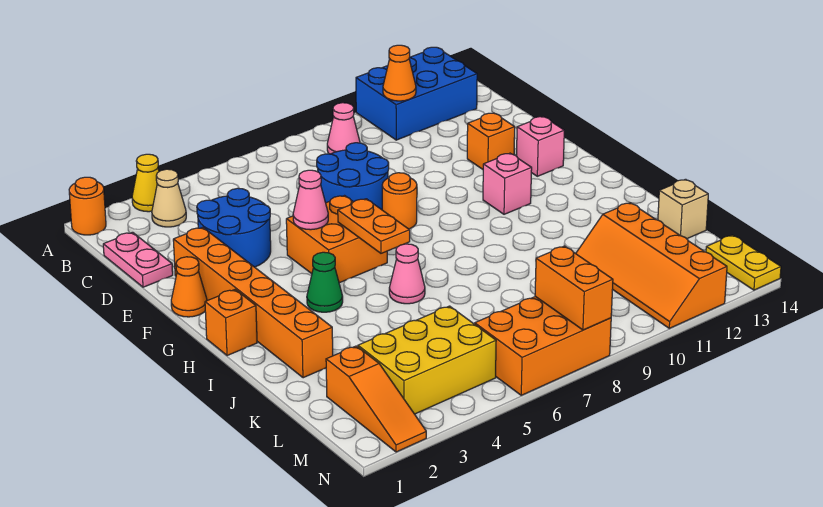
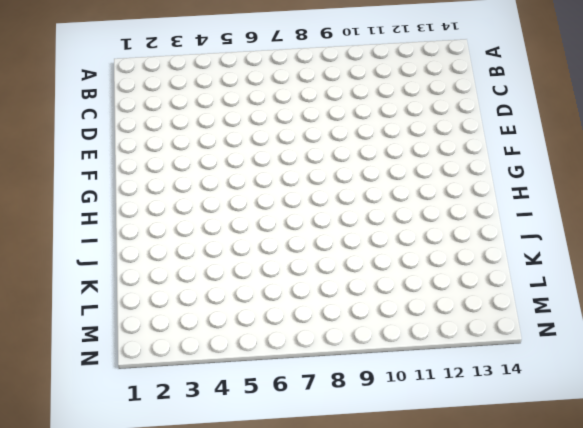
none -> orange round brick A1 level 1
none -> yellow cone A3 level 1
none -> blue brick A11:B13 level 1

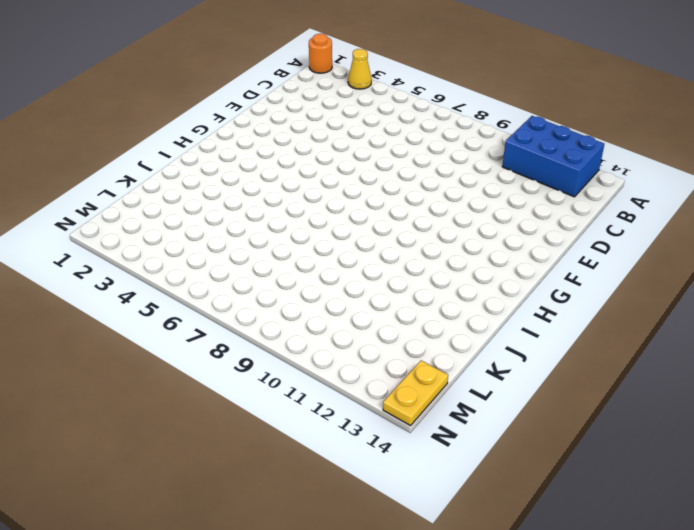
none -> tan cone B3 level 1
none -> pink cone B9 level 1
none -> pink plate C1:D1 level 1

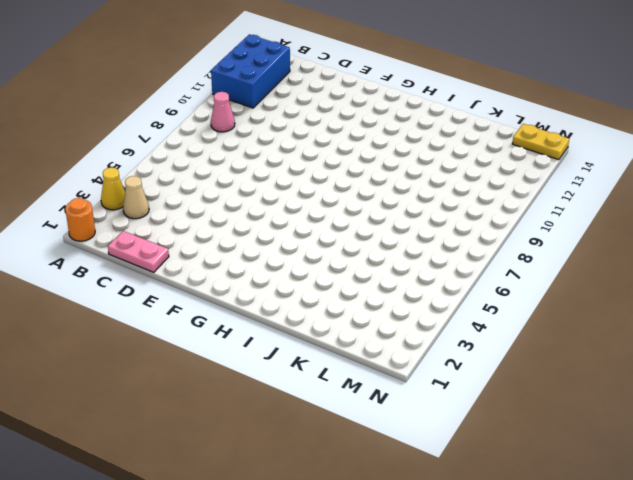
none -> blue round brick D3:E4 level 1
none -> blue round brick D7:E8 level 1
none -> orange brick E2:J2 level 1

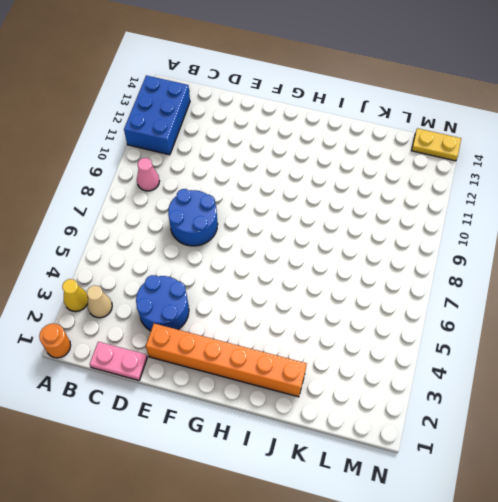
none -> orange brick E12 level 1
none -> orange cone F1 level 1
none -> orange brick F5:G6 level 1

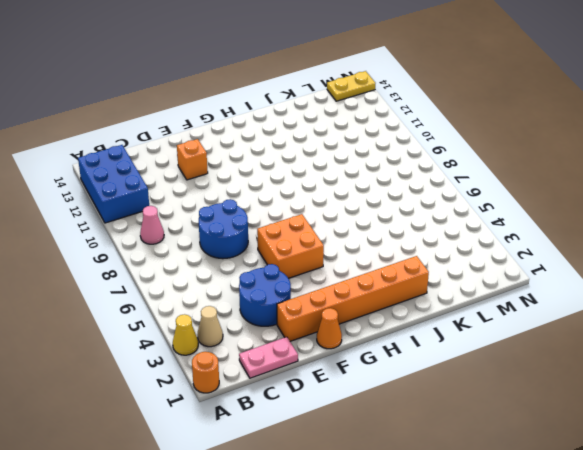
none -> orange round brick F8 level 1
none -> pink brick F13 level 1
none -> pink brick G11 level 1

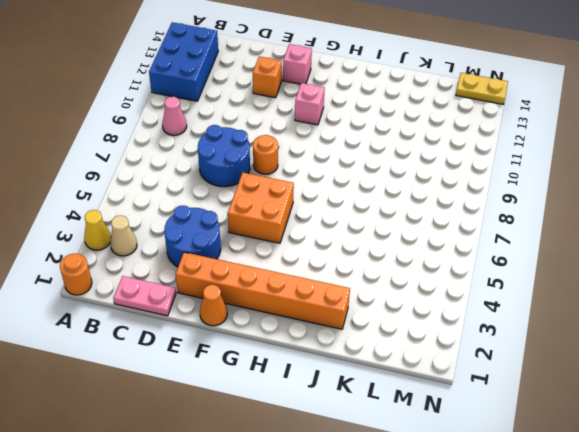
none -> orange brick H1 level 1
none -> green cone H4 level 1
none -> pink cone I6 level 1

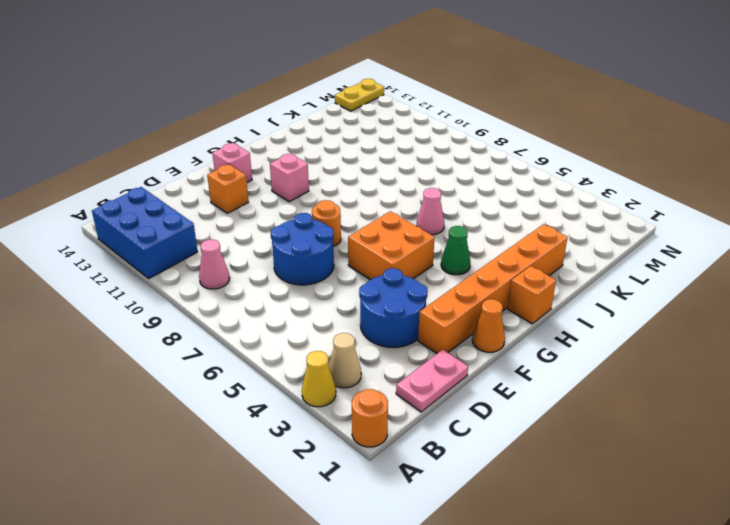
none -> orange slope K11:N12 level 1 top 12
none -> tan brick K14 level 1
none -> orange slope L2:N2 level 1 top L

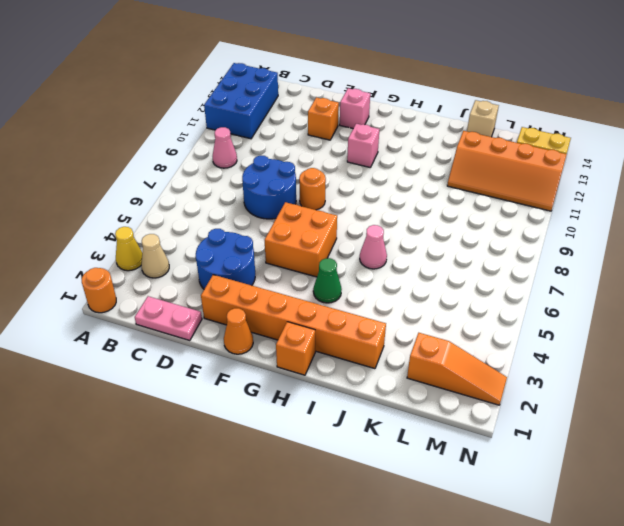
none -> yellow brick L3:M5 level 1
none -> orange brick M6:N8 level 1
none -> orange cone B11 level 2

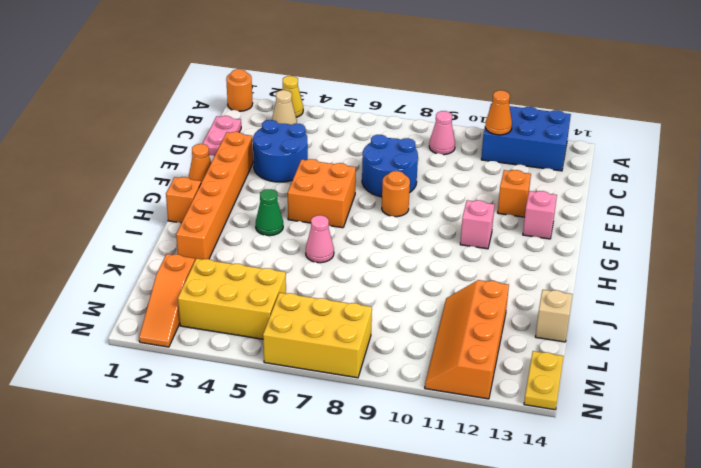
yellow brick M6:N8 level 1 -> orange brick M6:N8 level 1
none -> pink cone F5 level 2
none -> orange plate G6:H6 level 2
none -> orange brick M8:N8 level 2

